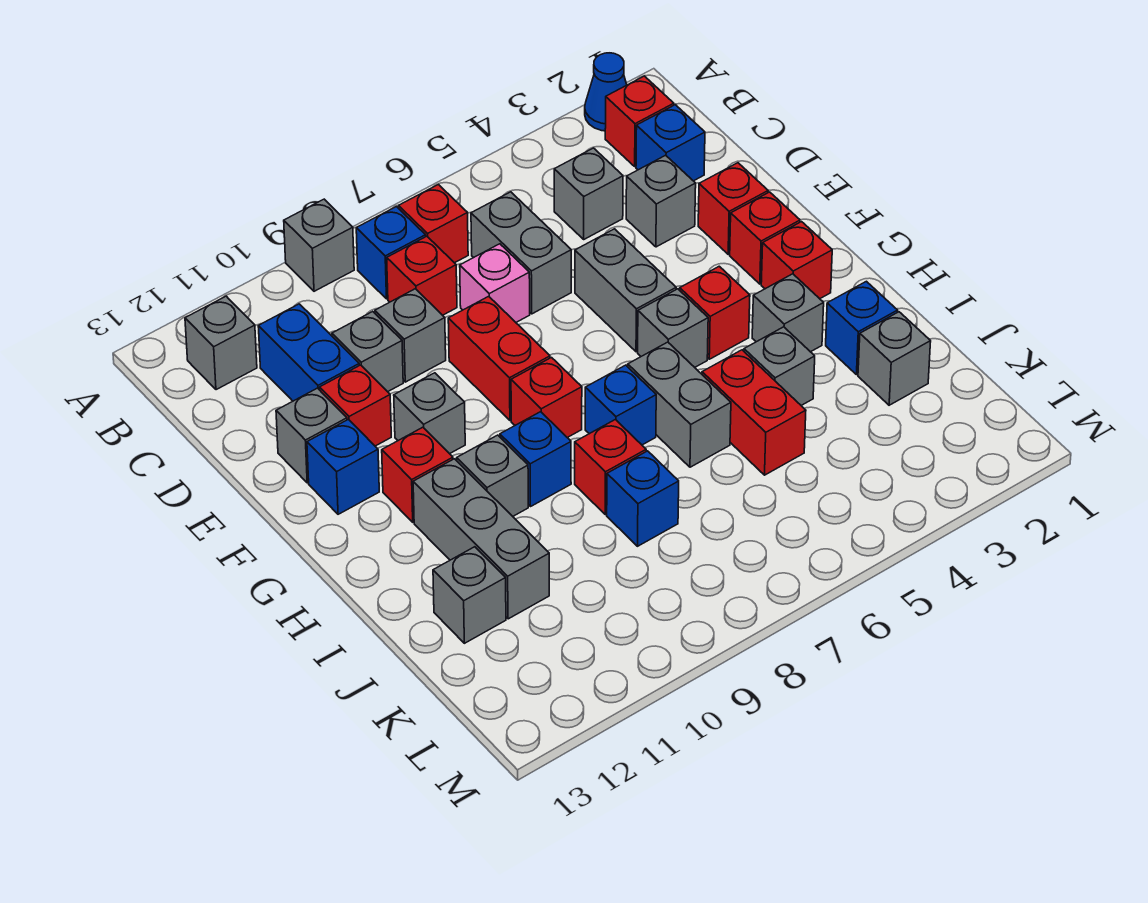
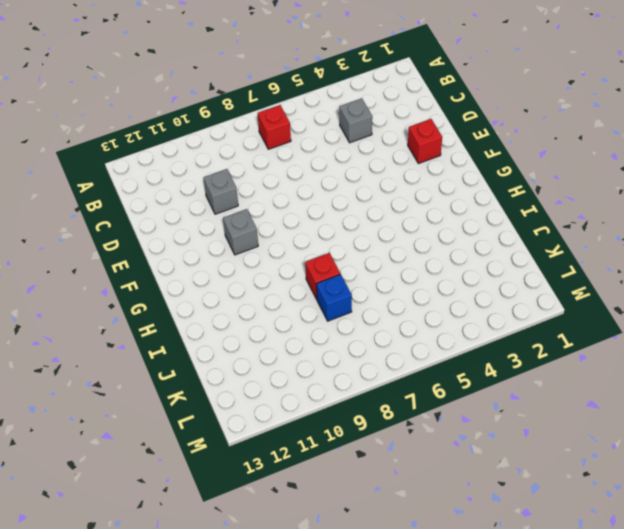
none -> blue cone A2 level 1
none -> grey brick A9 level 1
none -> red brick B2 level 1
none -> blue brick B8 level 1

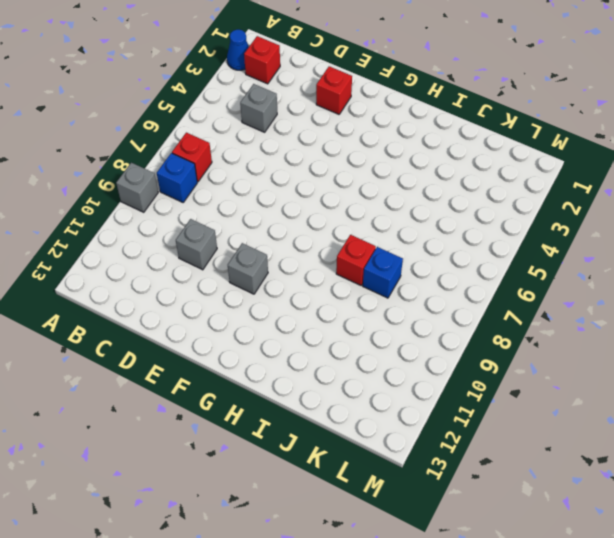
none -> grey brick B12 level 1
none -> blue brick C2 level 1
none -> grey brick C6:D6 level 1
none -> red brick C8 level 1

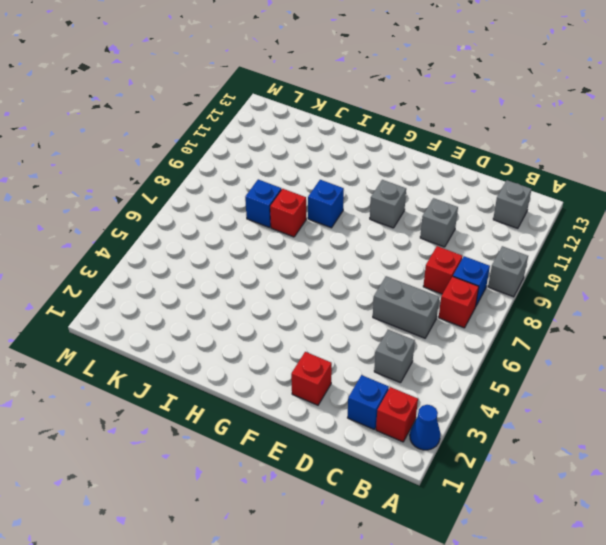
none -> blue brick C11:D11 level 1
none -> grey brick D3 level 1
none -> pink brick D7 level 1
none -> grey brick D9 level 1

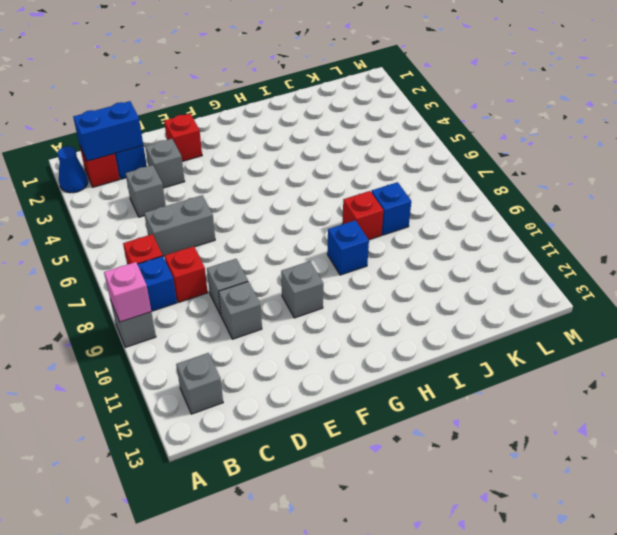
pink brick A9 level 2 -> pink brick D7 level 1
blue brick B2:C2 level 2 -> blue brick C11:D11 level 1
none -> grey brick E5:F5 level 1
none -> red brick E8:F8 level 1
none -> red brick E11 level 1
none -> grey brick E12 level 1

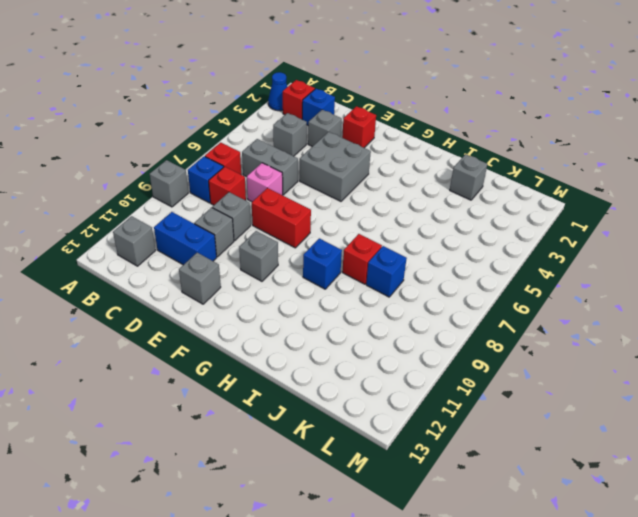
grey brick E4:F5 level 1 -> grey brick E5:F5 level 1
none -> red brick E11 level 1
none -> red brick F2 level 1
none -> blue brick F12 level 1
none -> red brick G2 level 1

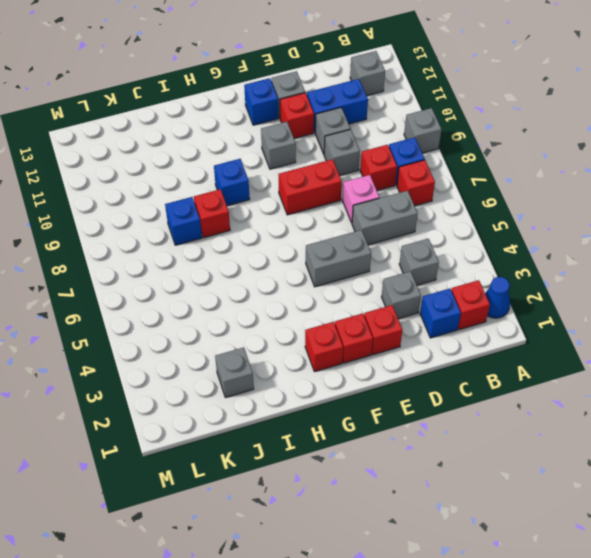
none -> red brick G4 level 1
none -> grey brick G5 level 1
none -> red brick G8 level 1
none -> red brick G11 level 1

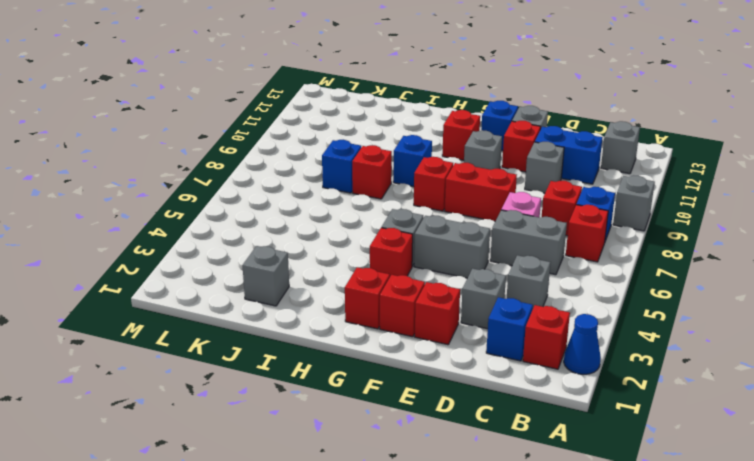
none -> grey brick D9 level 1
none -> grey brick H3 level 1
none -> grey brick H6:I6 level 1
none -> blue brick H7 level 1

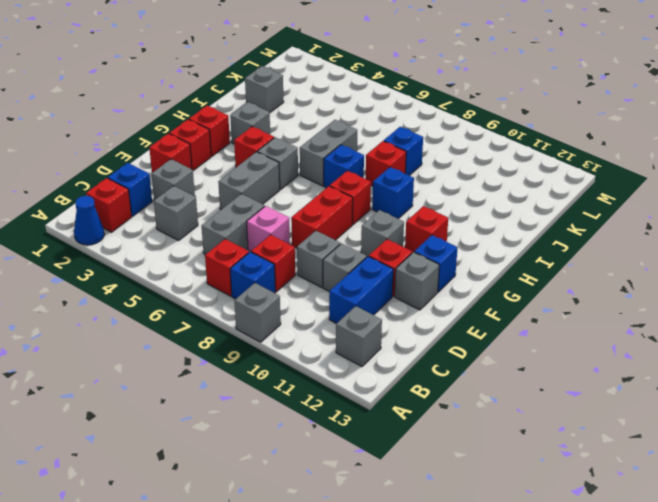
none -> grey brick H10 level 1
none -> grey brick H11:J11 level 1
none -> blue brick I2 level 1
none -> grey brick I4 level 1

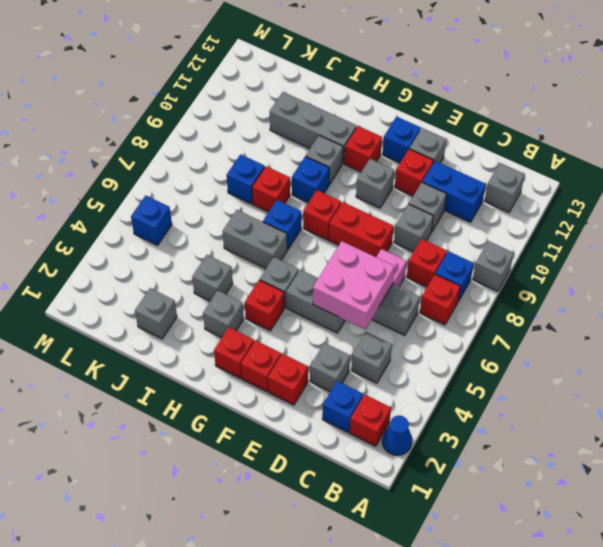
pink brick D5:E6 level 2 -> none
blue brick L5 level 1 -> blue brick I2 level 1
none -> red brick I5:J5 level 1
none -> grey brick J12 level 1

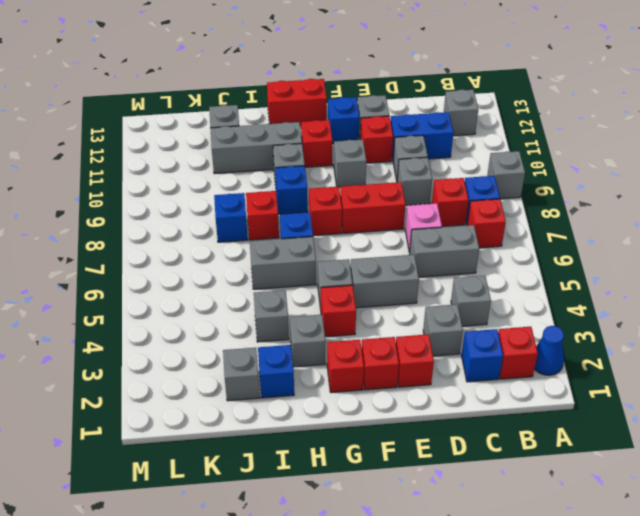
red brick G13:H13 level 1 -> red brick I5:J5 level 1

